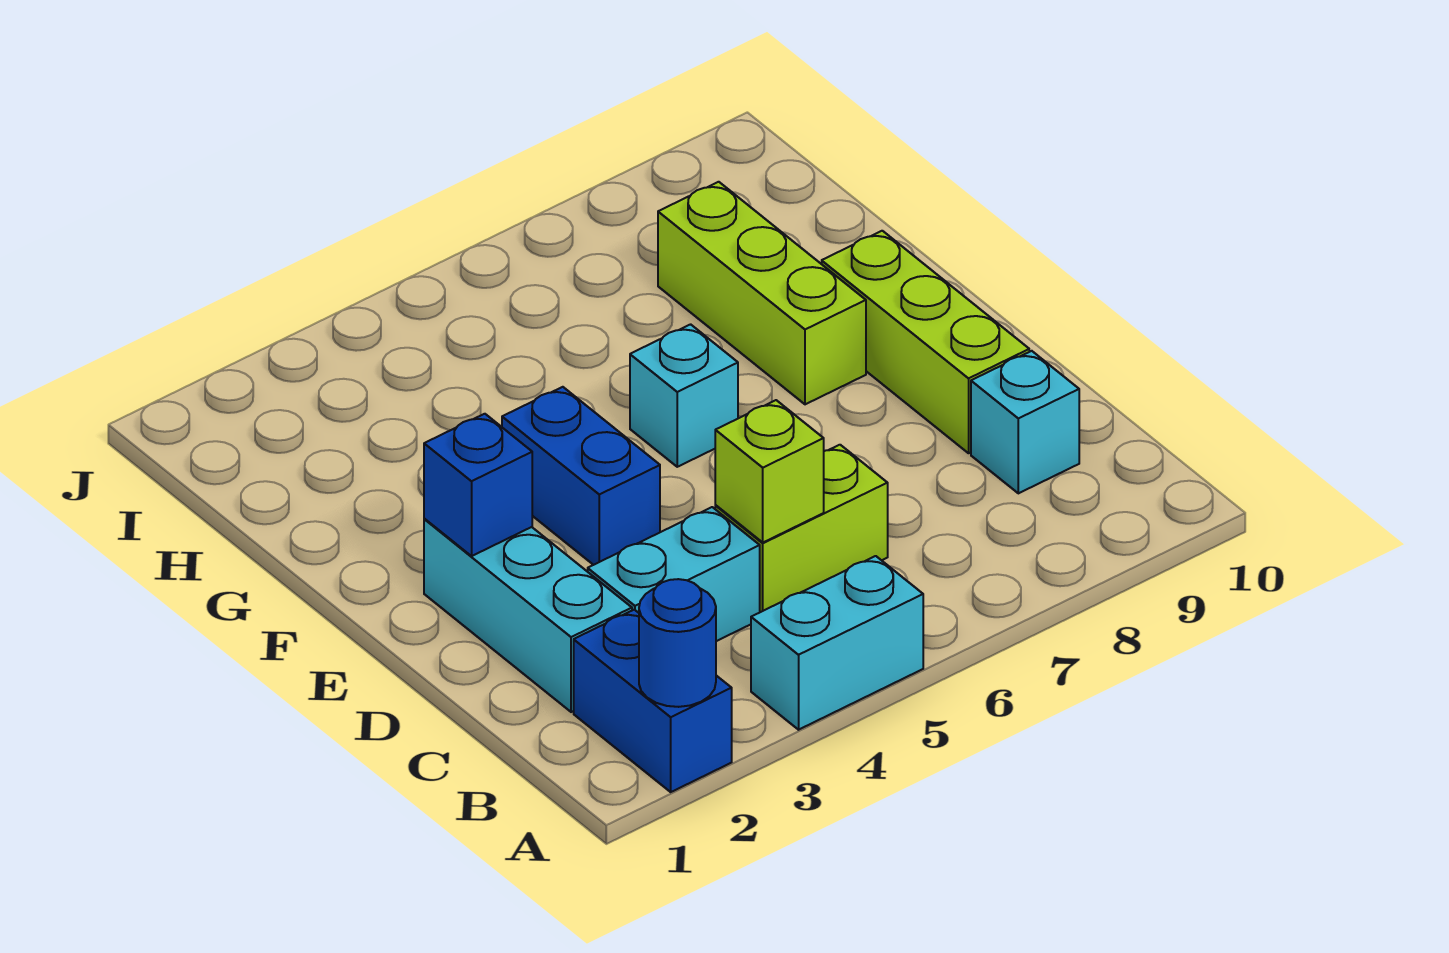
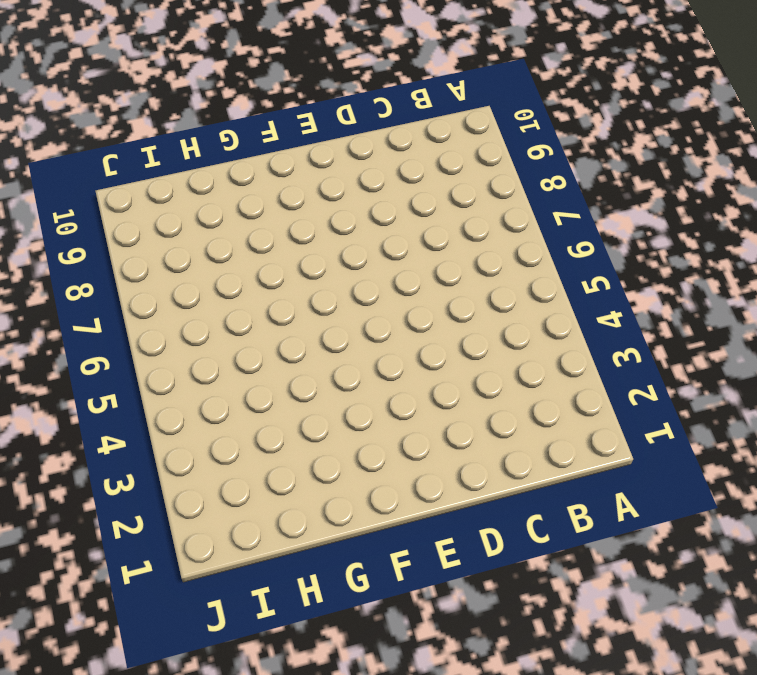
none -> blue brick A2:B2 level 1
none -> cyan brick A4:A5 level 1
none -> cyan brick C2:E2 level 1

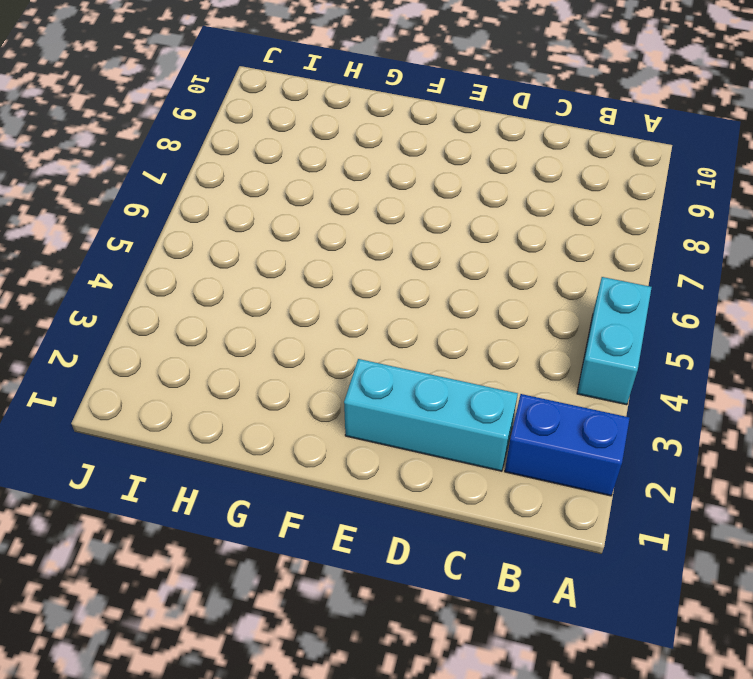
none -> cyan brick C3:C4 level 1
none -> lime brick C5:C6 level 1
none -> cyan brick C9 level 1

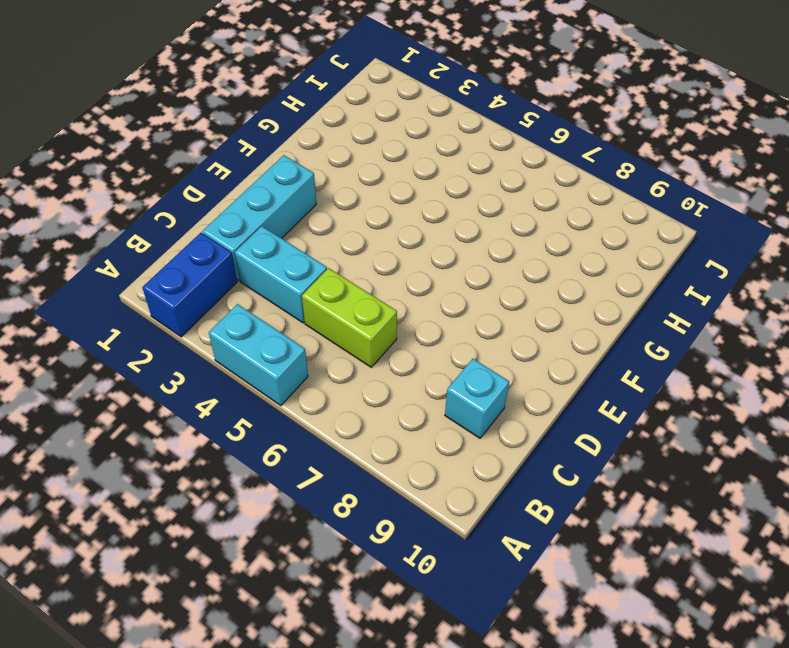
none -> lime brick D9:F9 level 1
none -> blue brick E4:F4 level 1
none -> cyan brick F6 level 1

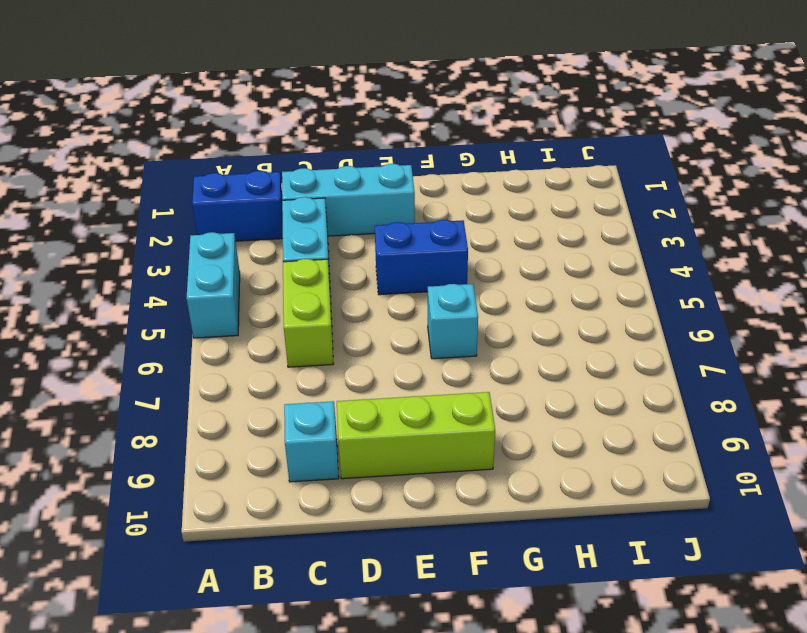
none -> lime brick F8:H8 level 1
none -> blue round brick A2 level 2
none -> lime brick C5 level 2

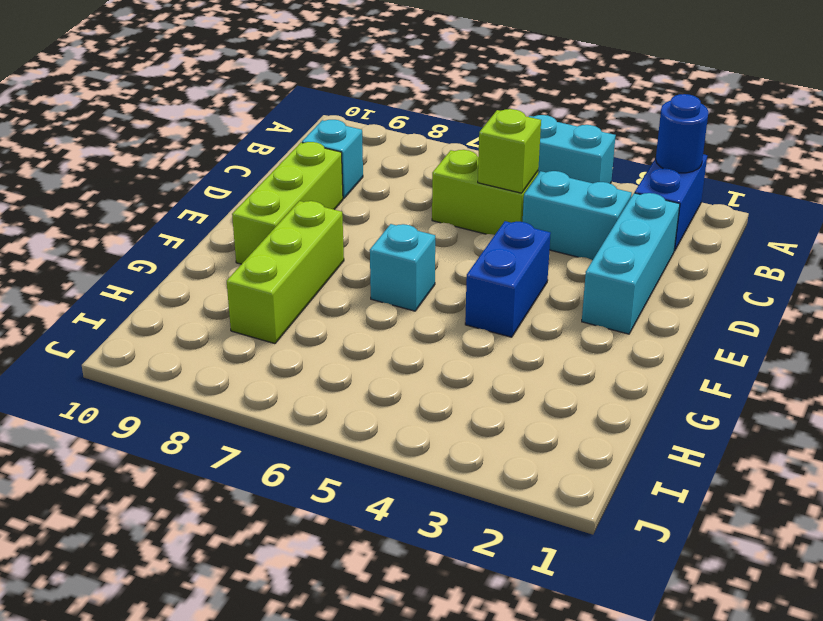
none -> blue brick E2 level 2

